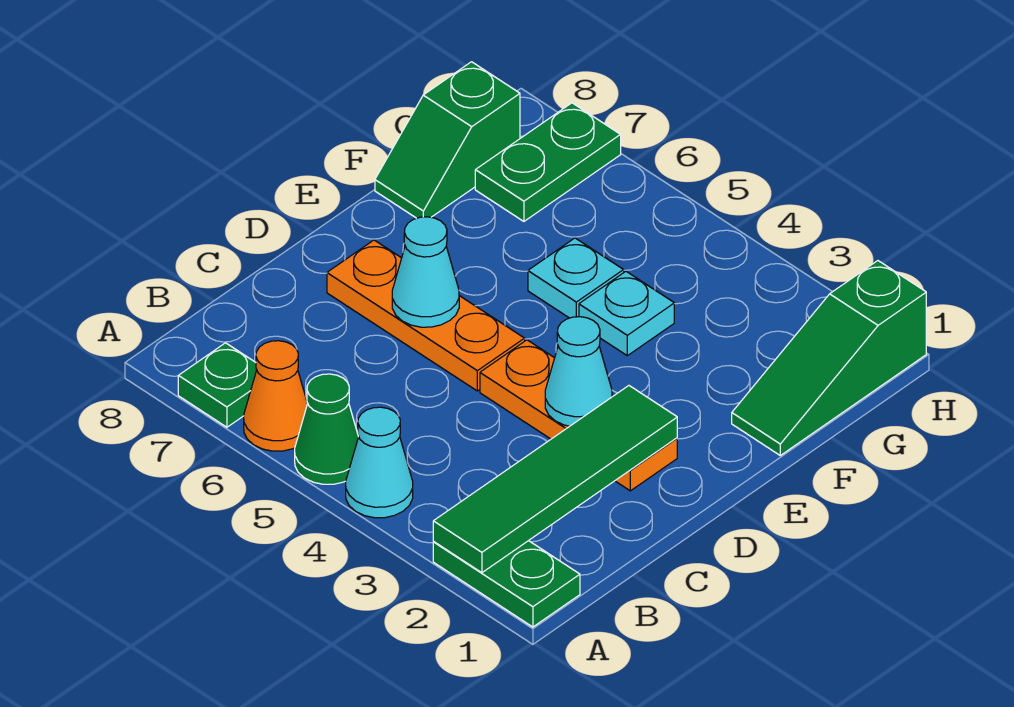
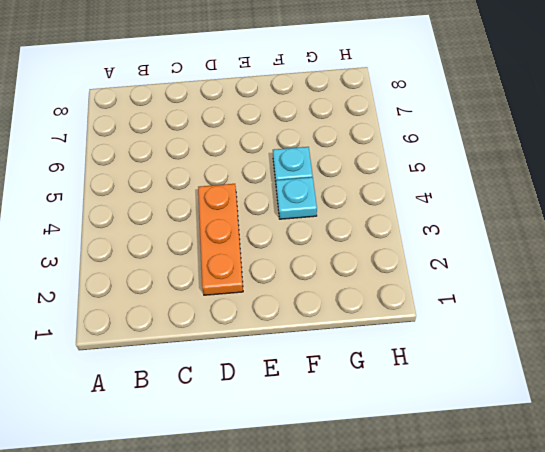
none -> green plate A1:A2 level 1
none -> cyan cone A4 level 1
none -> green cone A5 level 1

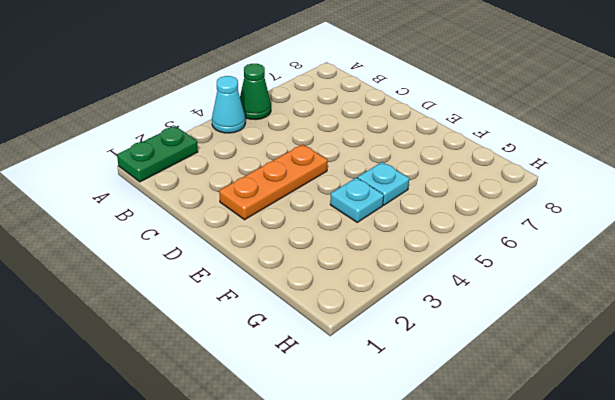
none -> orange cone A6 level 1
none -> green plate A7 level 1
none -> orange plate D5:D7 level 1

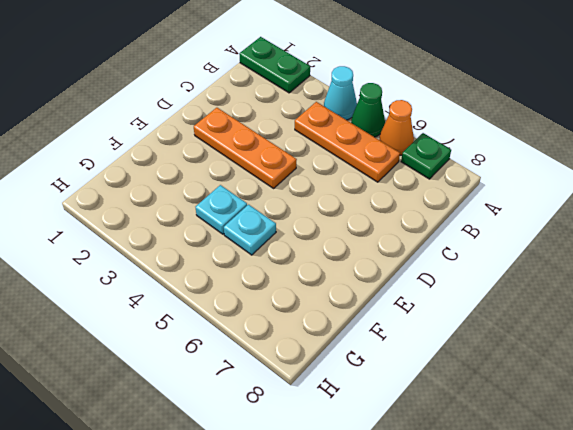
orange plate B4:B6 level 1 -> orange plate D5:D7 level 1
none -> green slope F1:H1 level 1 top H
none -> green slope F8:G8 level 1 top G
none -> green plate G7:H7 level 1

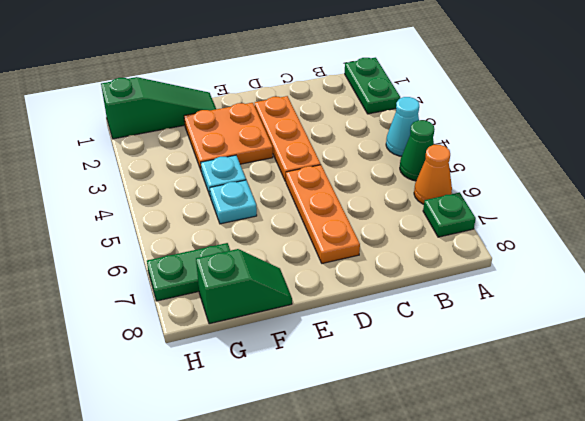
orange plate E2:F3 level 1 -> none
none -> green tile A2:D2 level 2
none -> cyan cone D3 level 2
none -> cyan cone D6 level 2

